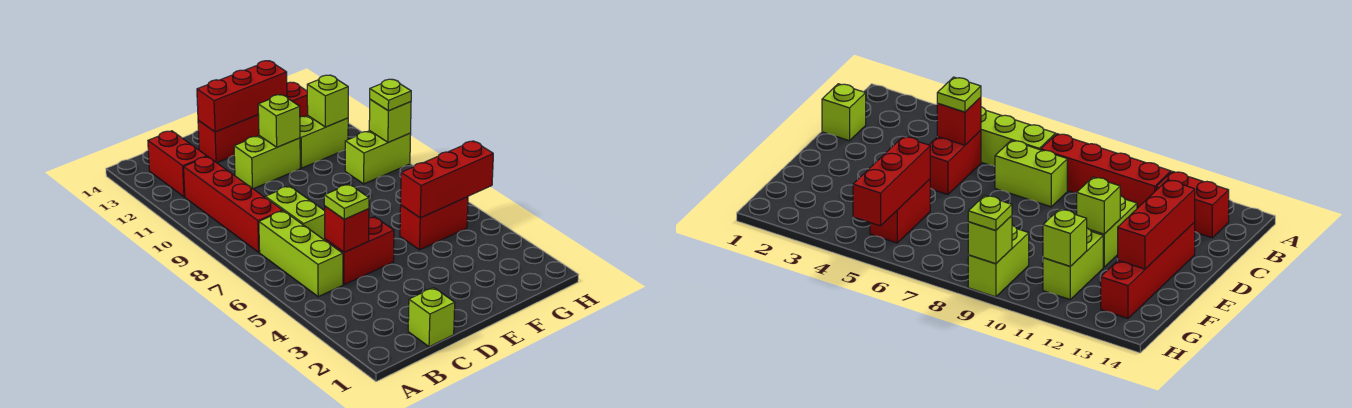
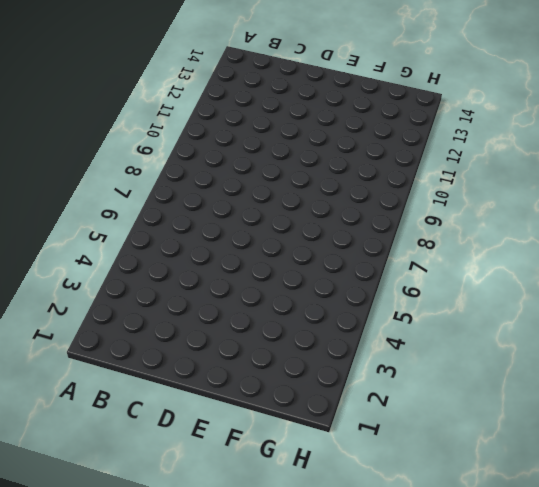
none -> lime brick B5:B7 level 1
none -> red brick B8:B11 level 1
none -> red brick B12:B13 level 1

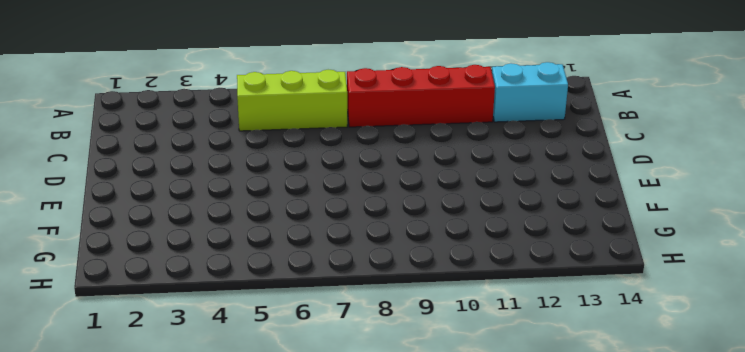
cyan brick B12:B13 level 1 -> red brick B12:B13 level 1
none -> lime brick C1 level 1
none -> red brick C5:D5 level 1
none -> lime brick C7:C8 level 1

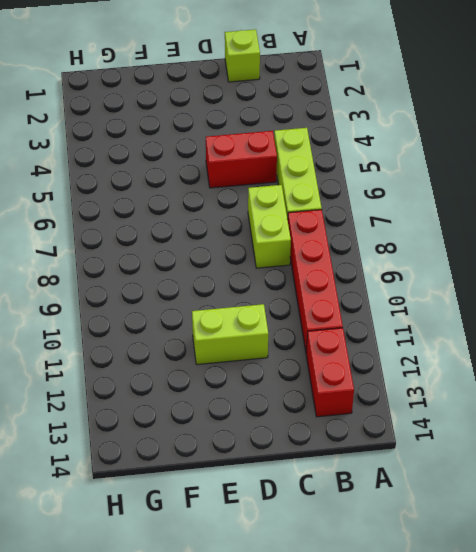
none -> red brick D13:G13 level 1
none -> red brick F5:G5 level 1
none -> lime brick F11:G11 level 1

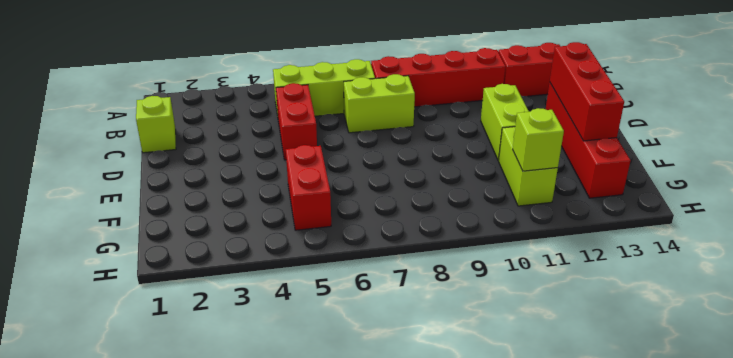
none -> lime brick G9:H9 level 1
none -> red brick C5 level 2
none -> lime brick E11 level 2

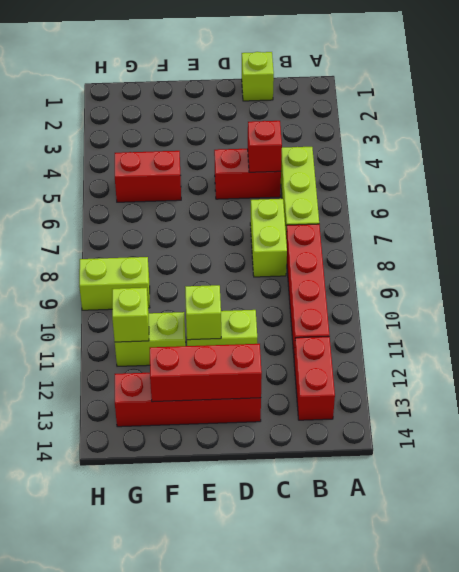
none -> red brick F5:H5 level 2
none -> lime brick H9 level 2
none -> lime plate C5 level 3

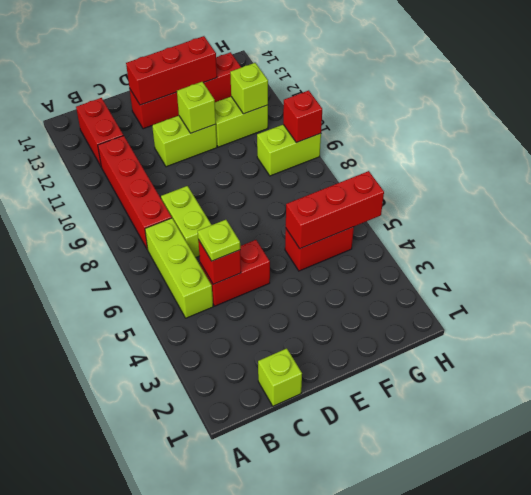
red brick H9 level 2 -> lime brick H9 level 2
none -> lime plate H9 level 3

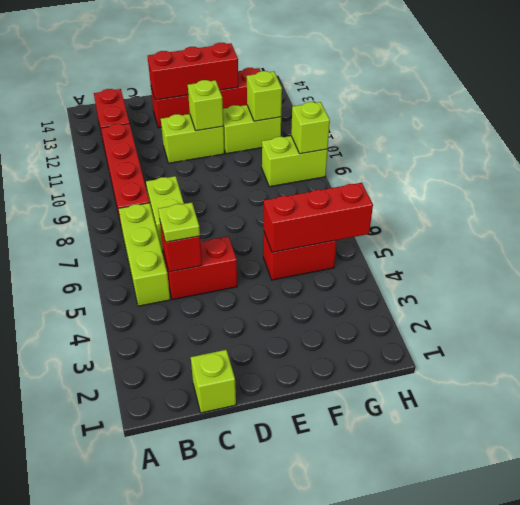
none -> lime plate H9 level 3

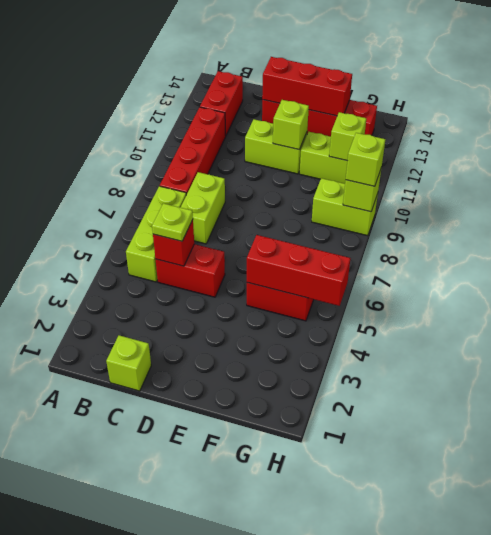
lime brick H9 level 3 -> lime plate H9 level 3

